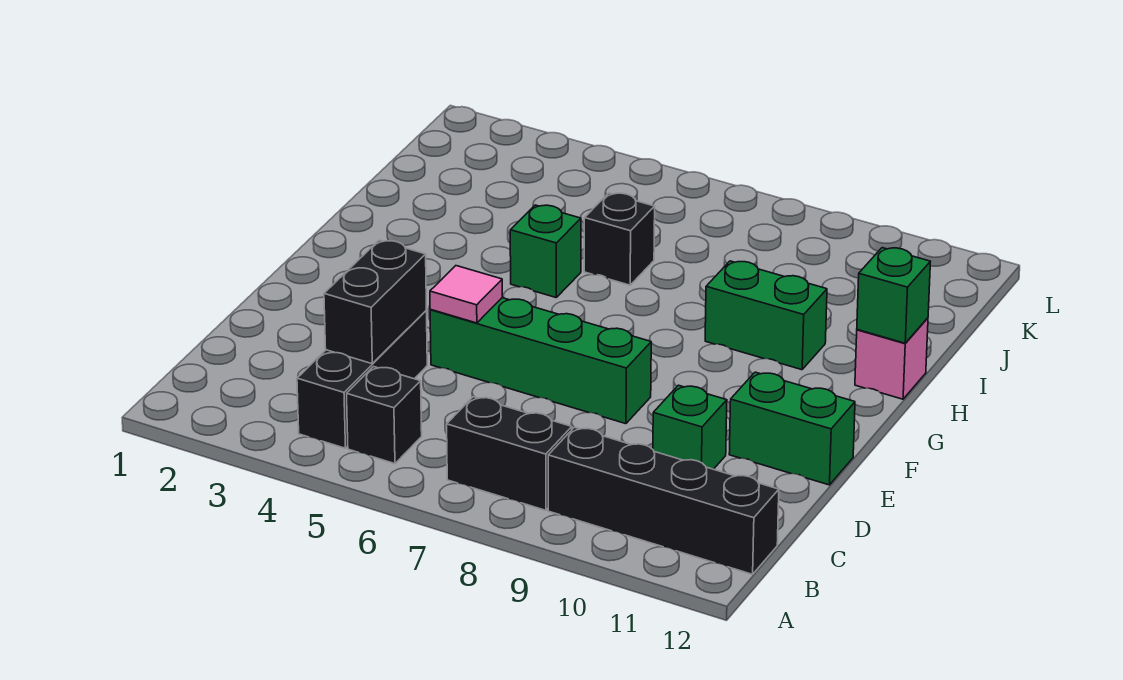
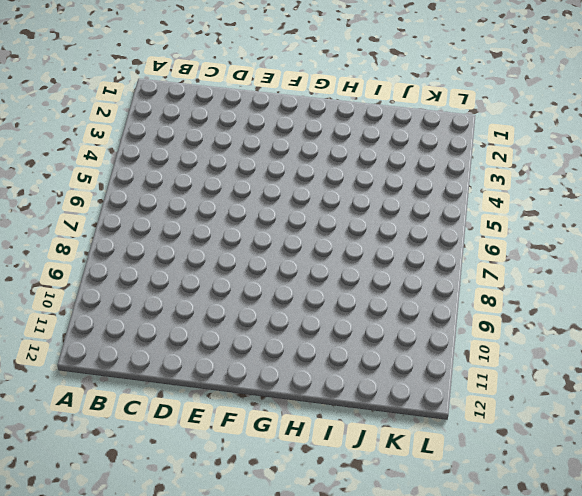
none -> black brick B4:D4 level 1
none -> black brick B5 level 1
none -> black brick B7:B8 level 1

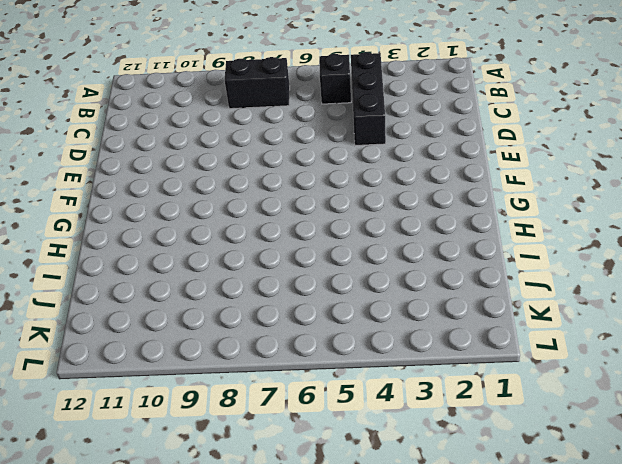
none -> black brick B9:B12 level 1
none -> green brick D10 level 1
none -> green brick E5:E8 level 1

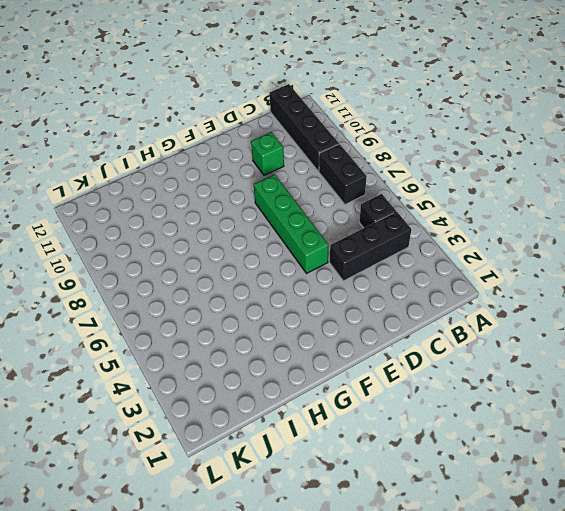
none -> green brick E11:E12 level 1
none -> green brick H5 level 1
none -> green brick H9:H10 level 1

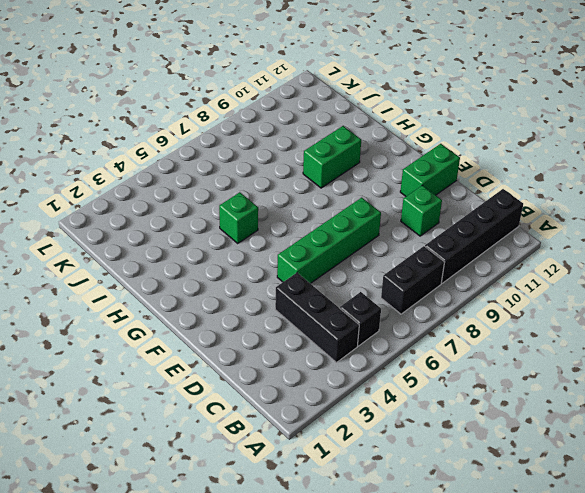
none -> pink brick H12 level 1
none -> black brick I6 level 1
none -> black brick C4:D4 level 2

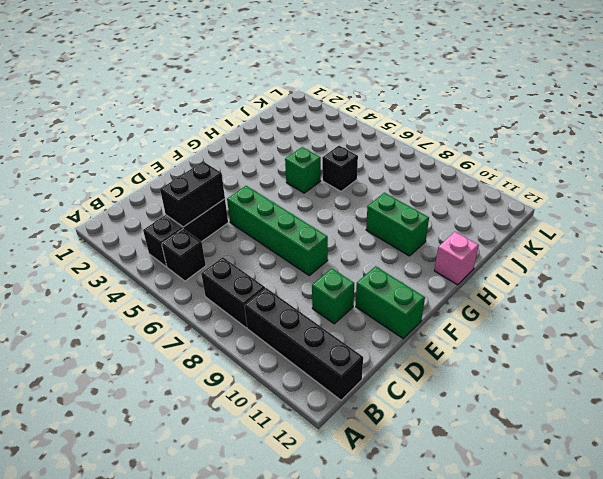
none -> pink tile E5 level 2
none -> green brick H12 level 2

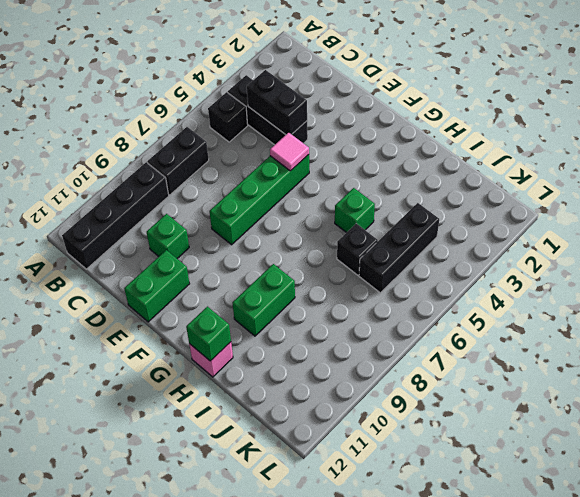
black brick J4:J6 level 1 -> none

